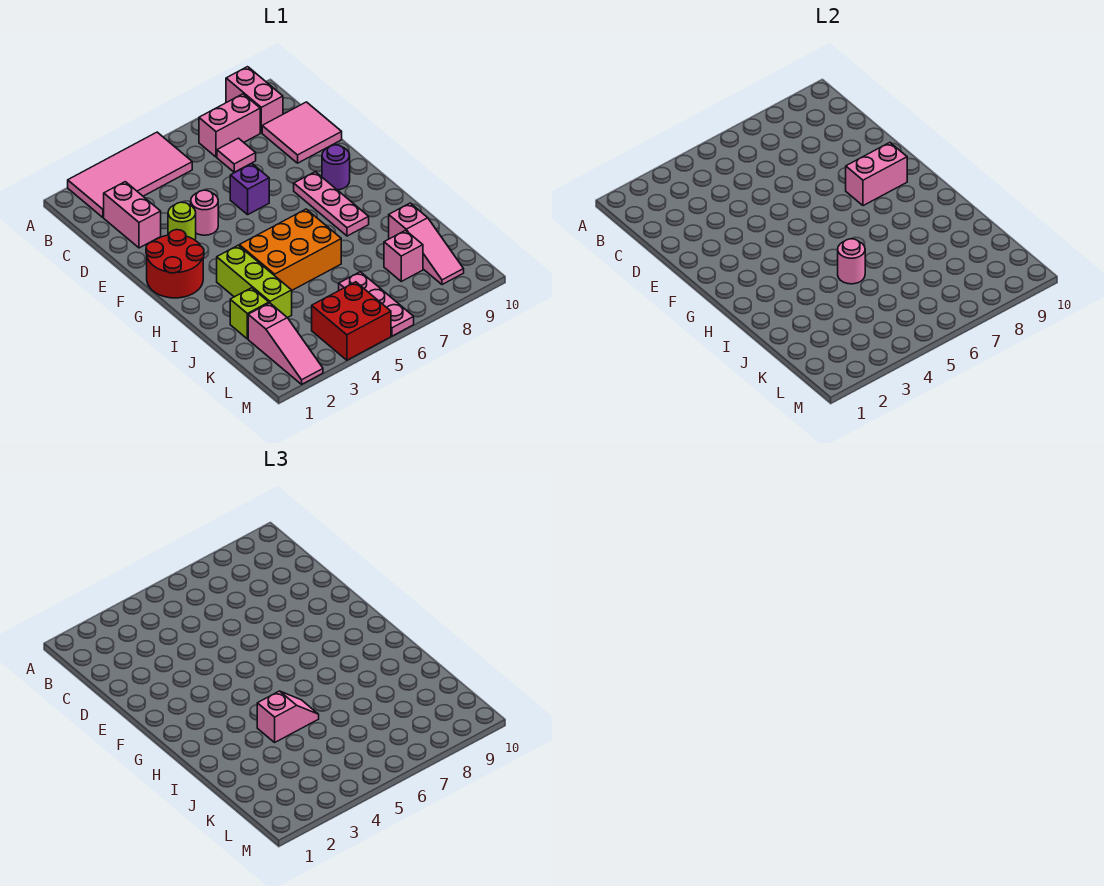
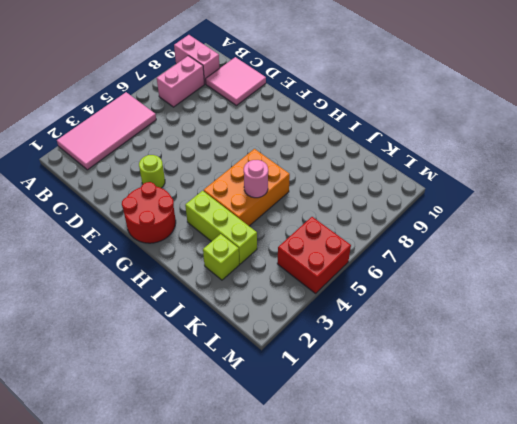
none -> pink brick C2:D2 level 1
none -> pink tile C7 level 1
none -> pink round brick E4 level 1

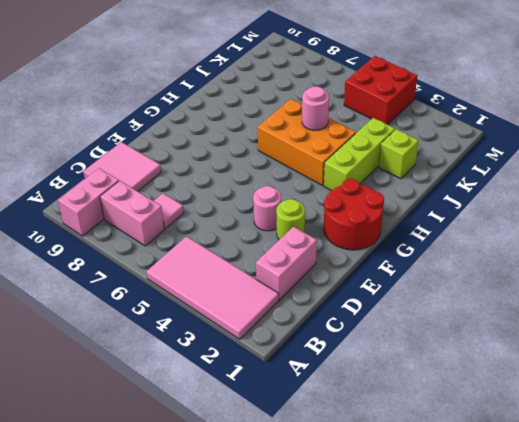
none -> purple brick E6 level 1
none -> pink plate F8:H8 level 1
none -> purple round brick F9 level 1

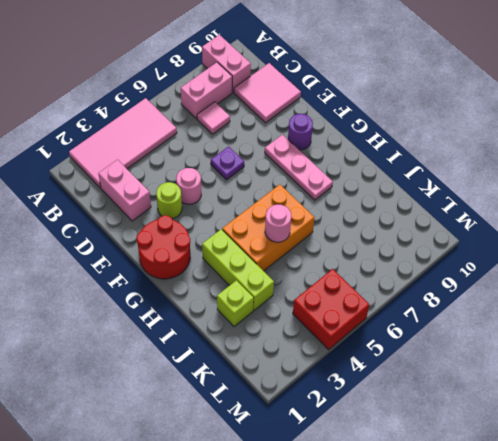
purple plate E6 level 1 -> purple brick E6 level 1
none -> pink slope J9:L9 level 1 top J
none -> pink slope K2:M2 level 1 top K
none -> pink plate K6:M6 level 1

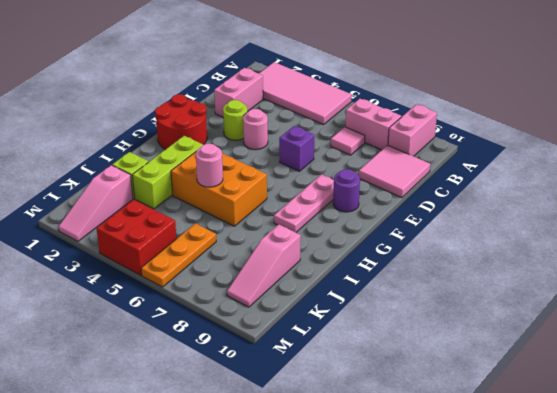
orange plate K6:M6 level 1 -> pink plate K6:M6 level 1
none -> pink brick K8 level 1
none -> pink brick F8:F9 level 2
none -> pink slope I4:I5 level 3 top 4

